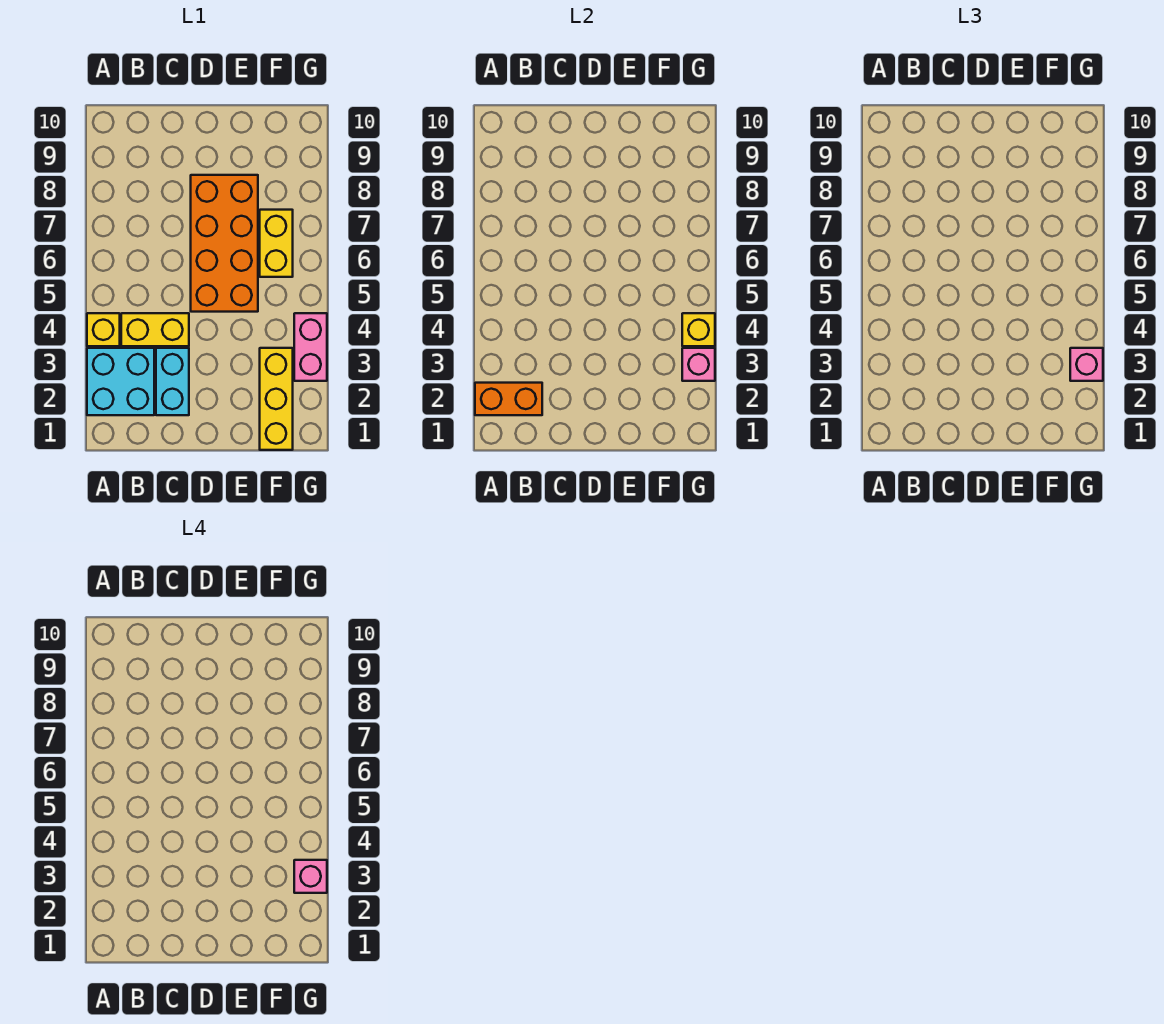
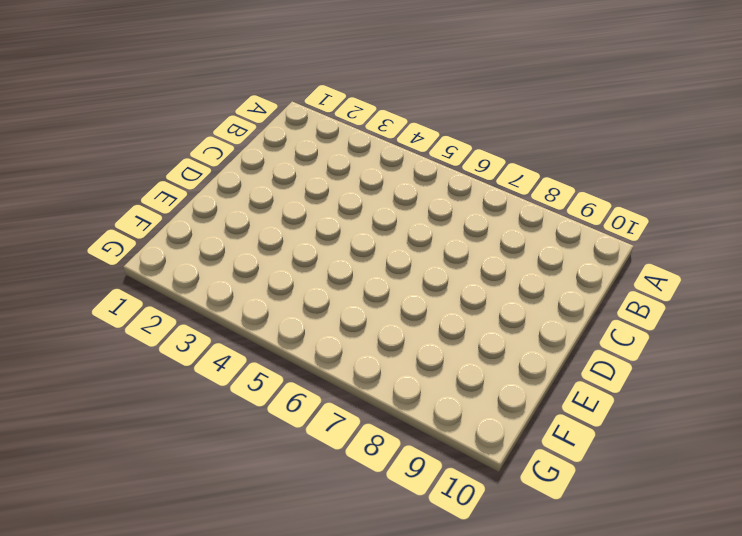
none -> cyan brick A2:B3 level 1
none -> yellow brick A4 level 1
none -> yellow brick B4:C4 level 1

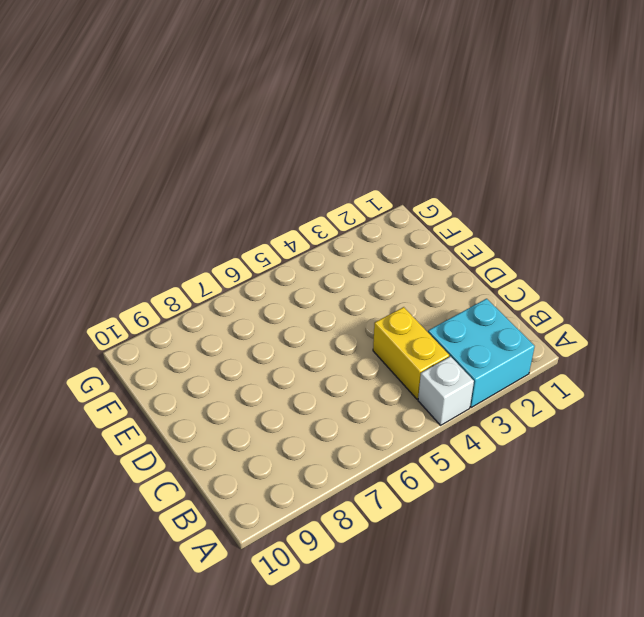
white brick A4 level 1 -> yellow brick A4 level 1
none -> cyan brick C2:C3 level 1
none -> orange brick D5:E8 level 1
none -> yellow brick F1:F3 level 1

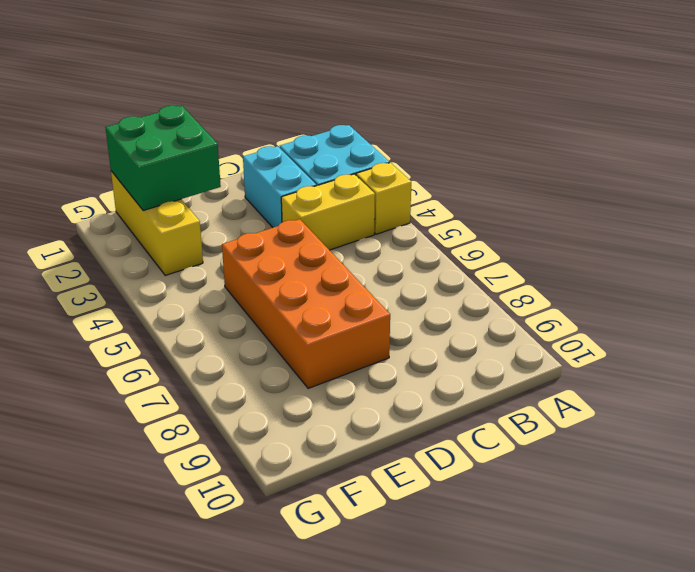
green brick E1:F2 level 2 -> none
none -> yellow brick F6:F7 level 1
none -> pink brick G3:G4 level 1
none -> orange brick A2:B2 level 2

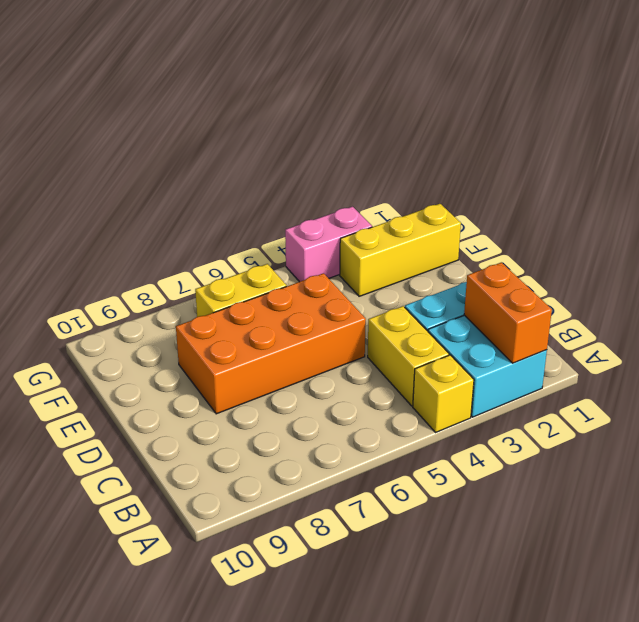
none -> pink brick G3 level 2
none -> yellow brick G4 level 2
none -> pink brick G3 level 3

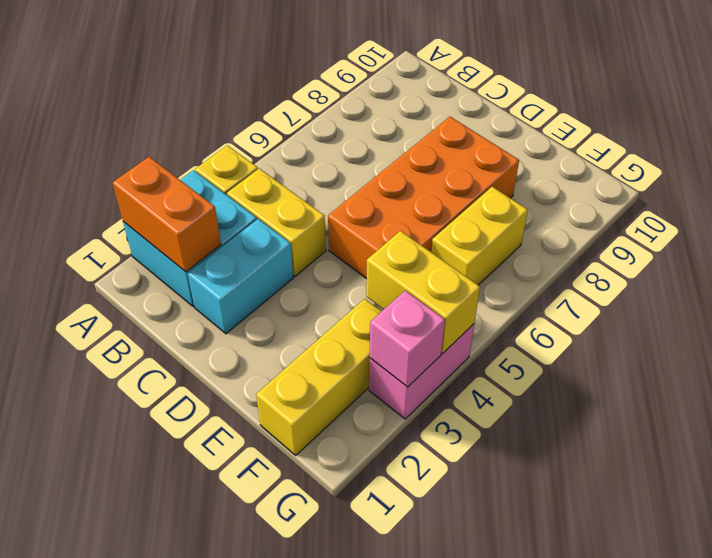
yellow brick F4:G4 level 2 -> yellow brick G4 level 2
none -> pink brick G3 level 3
none -> pink brick G3 level 4

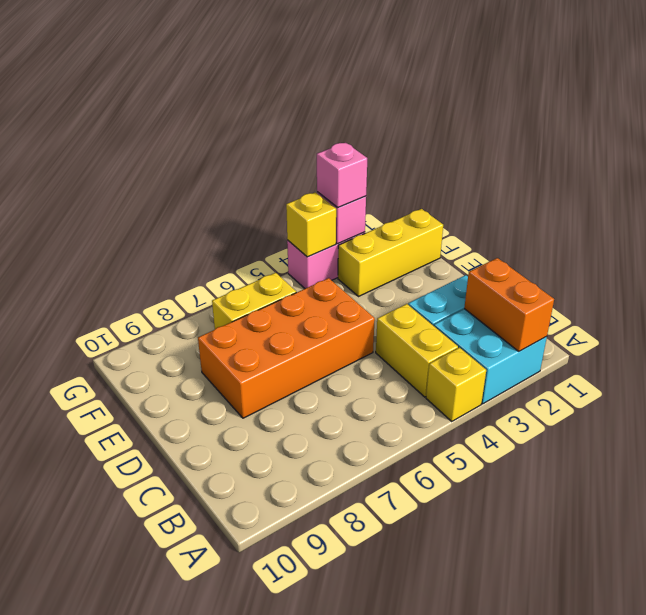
none -> pink brick G3 level 4

